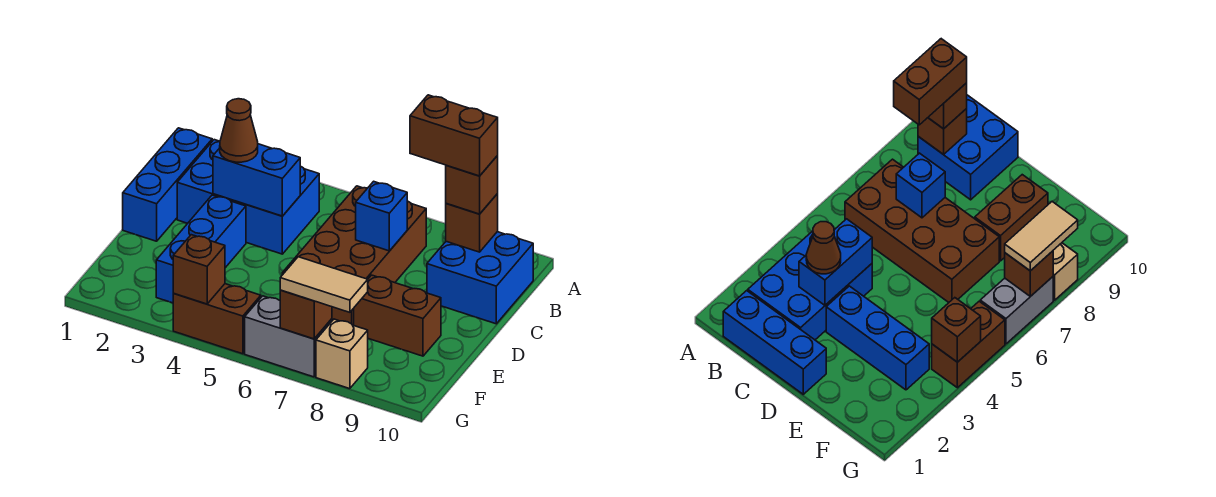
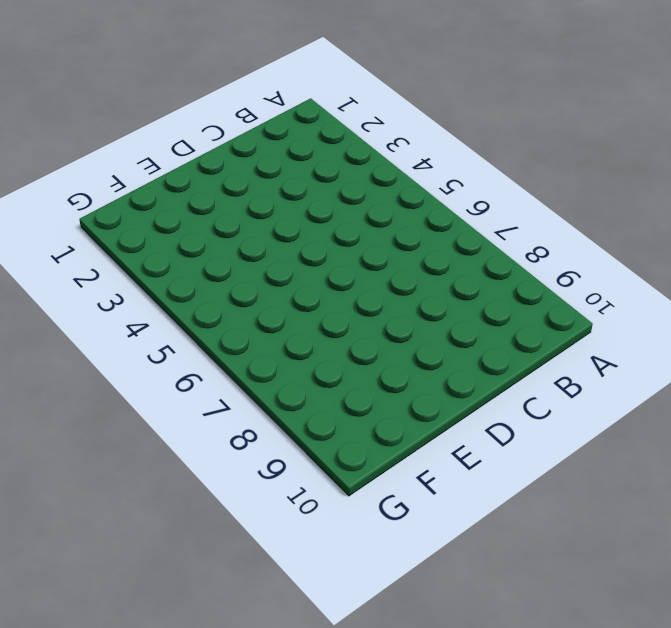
none -> blue brick B1:D1 level 1
none -> blue brick B2:C4 level 1
none -> brown brick B6:E7 level 1

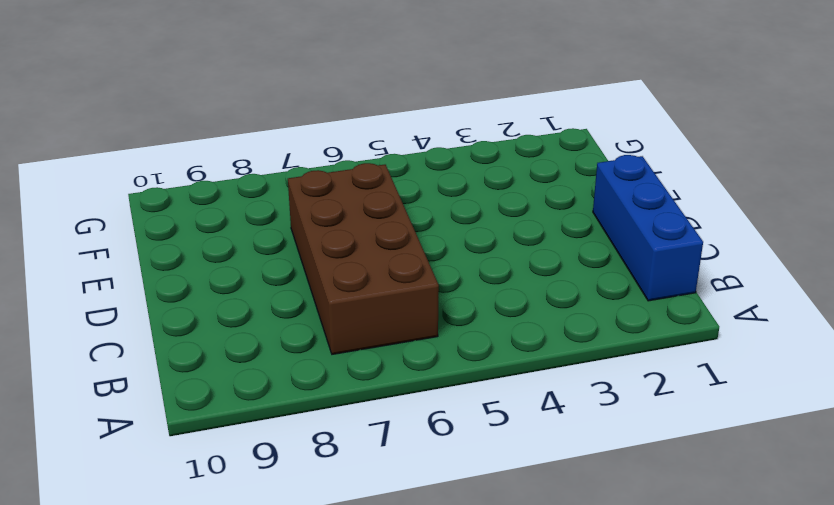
none -> blue brick B2:C4 level 1
none -> blue brick B9:C10 level 1
none -> blue brick D3:F3 level 1

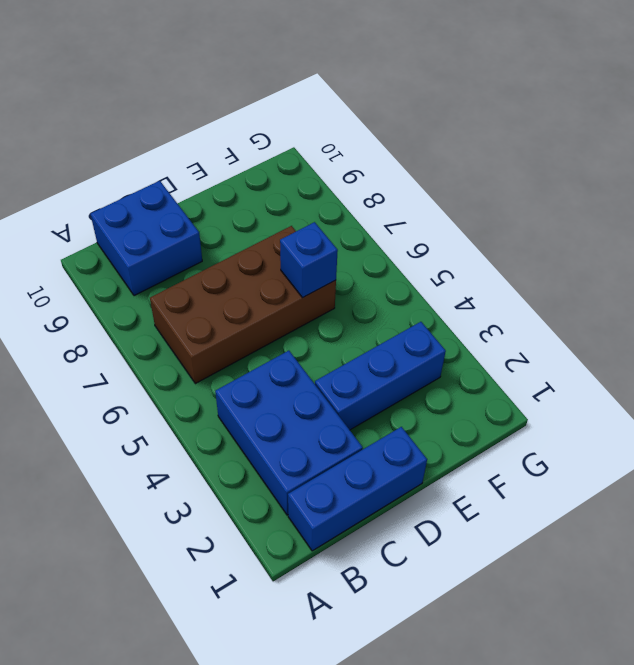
blue brick E6 level 2 -> blue brick C7 level 2
none -> brown brick E8:E9 level 1
none -> brown brick G4:G5 level 1
none -> grey brick G6:G7 level 1

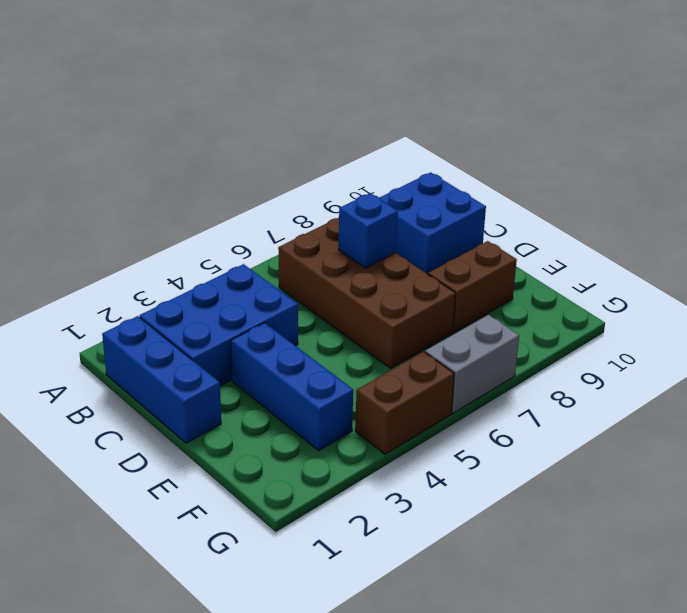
none -> tan brick G8 level 1
none -> brown brick B9 level 2
none -> blue brick C3:C4 level 2

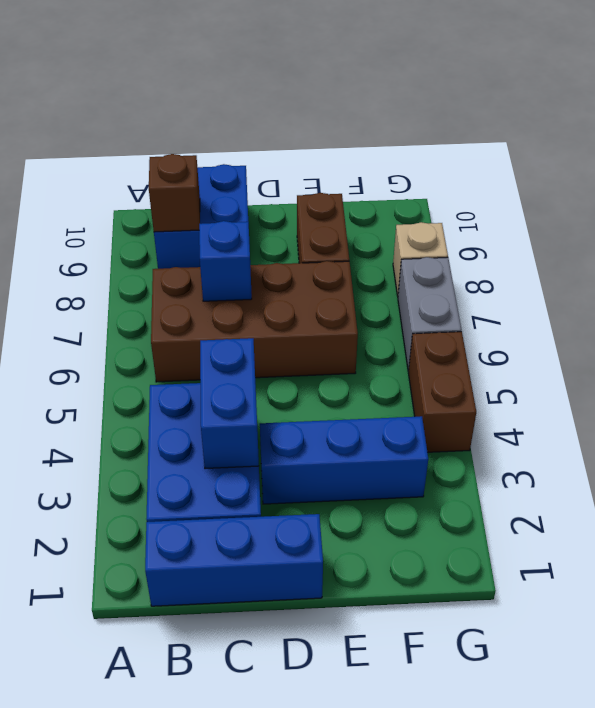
none -> brown brick G4 level 2
none -> brown brick G7 level 2
none -> brown brick B9 level 3

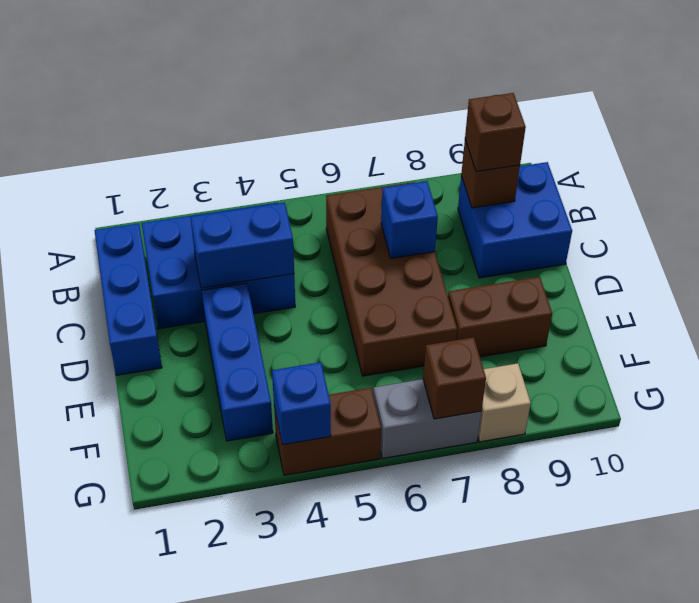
blue brick G4 level 2 -> brown brick G4 level 2
none -> brown cone C3 level 3
none -> tan tile G7:G8 level 3
none -> brown brick B8:B9 level 4

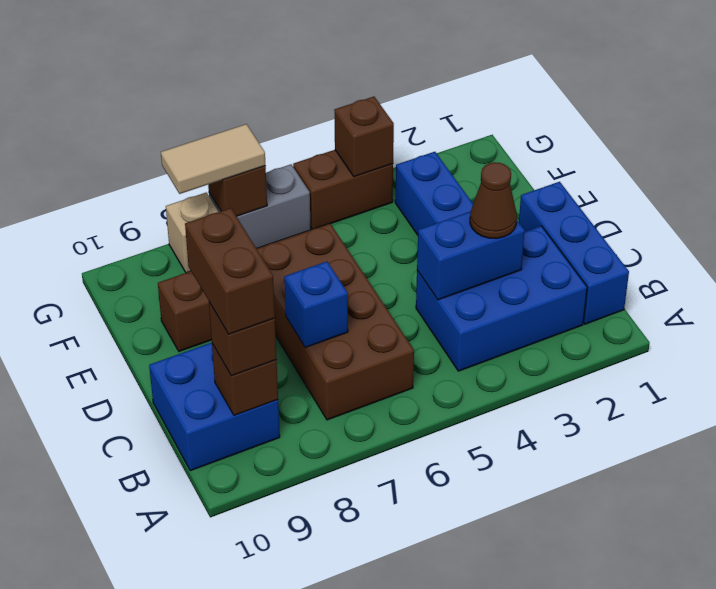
brown brick B9:C9 level 4 -> brown brick B8:B9 level 4

